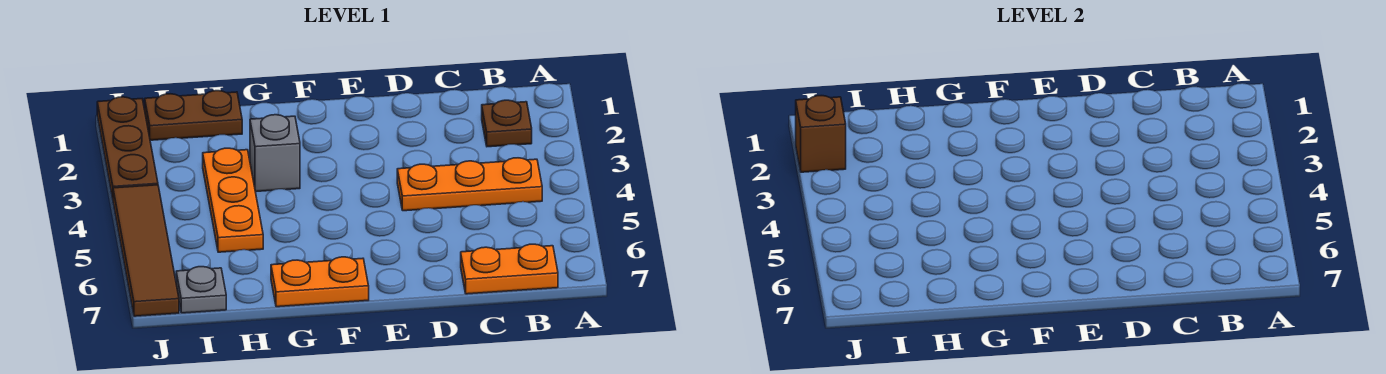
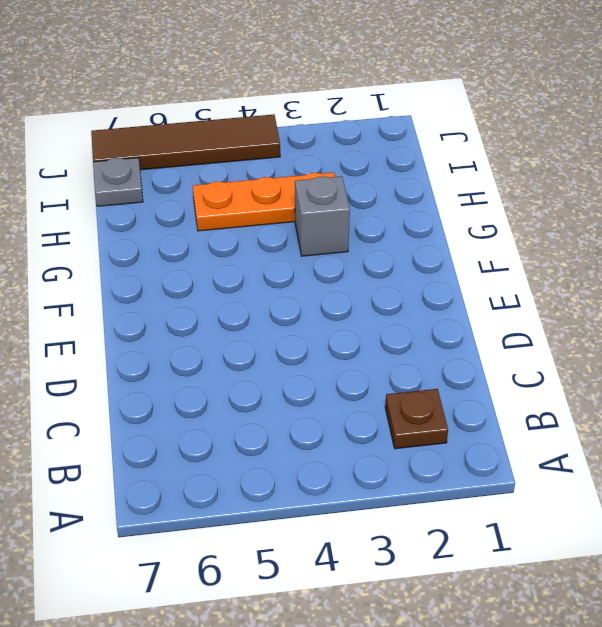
none -> orange plate B4:D4 level 1
none -> orange plate B7:C7 level 1

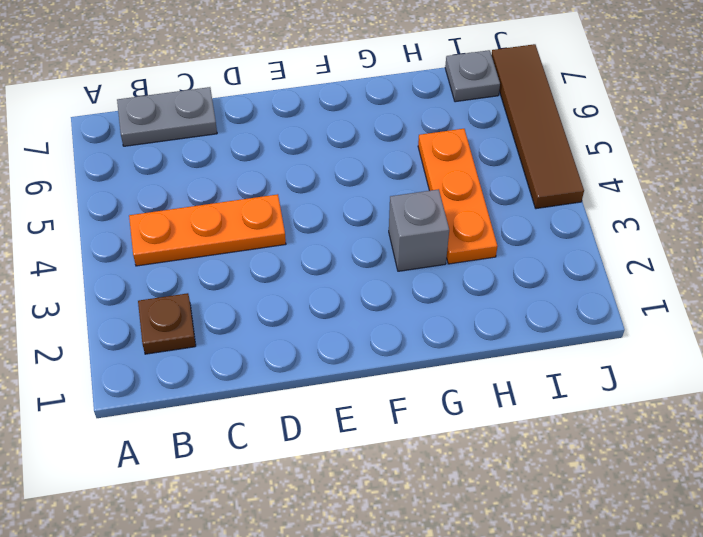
grey plate B7:C7 level 1 -> orange plate B7:C7 level 1
none -> orange plate F7:G7 level 1
none -> brown plate H1:I1 level 1

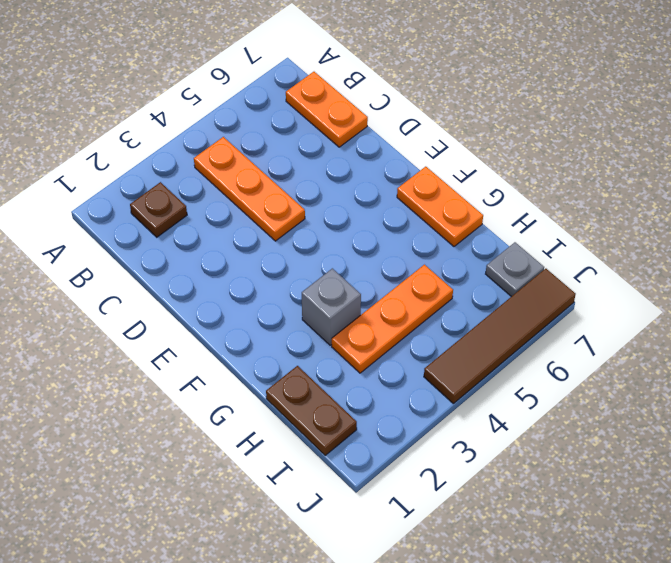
none -> brown plate J1:J3 level 1
none -> brown brick J2 level 2

